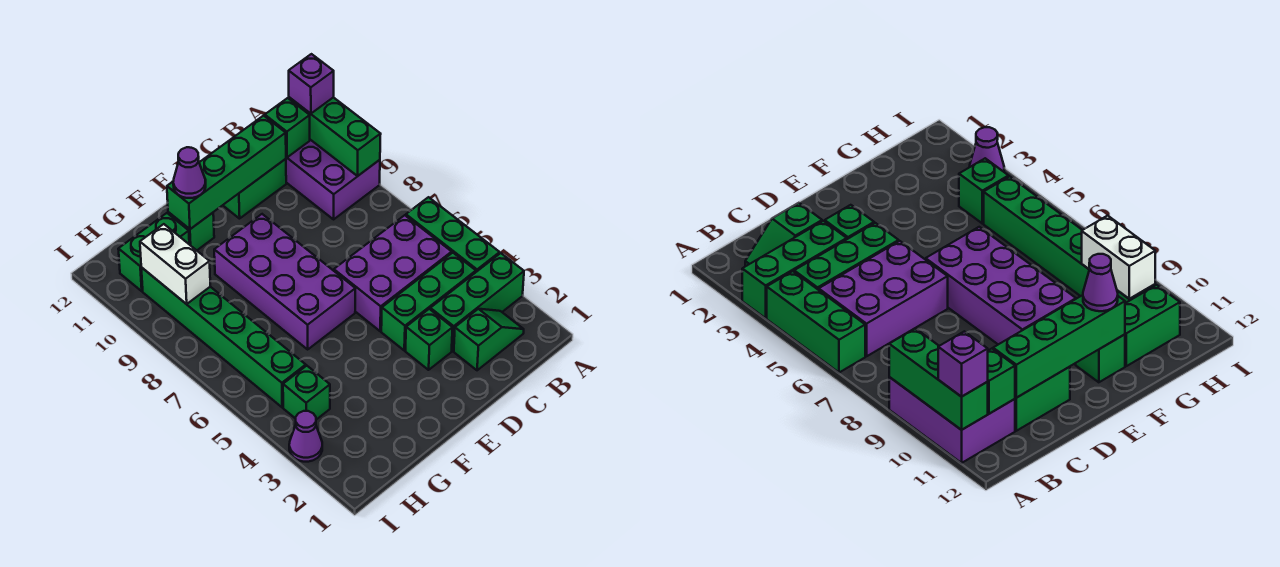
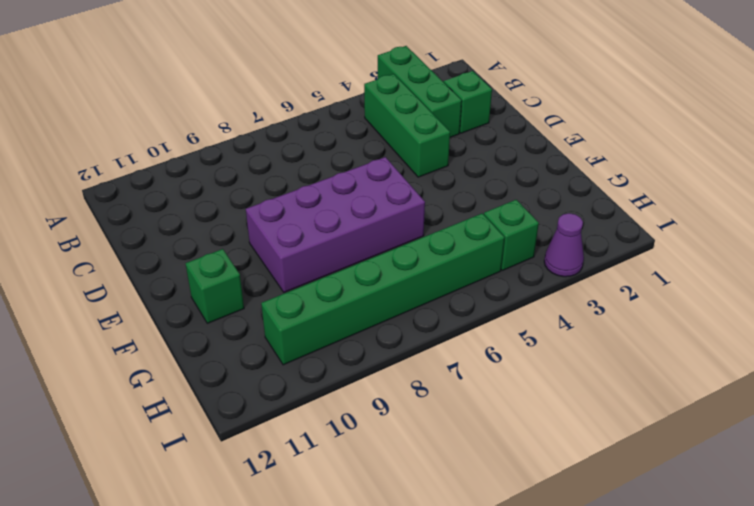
none -> green brick A4:A6 level 1
none -> purple brick A9:B11 level 1
none -> purple brick B5:D6 level 1

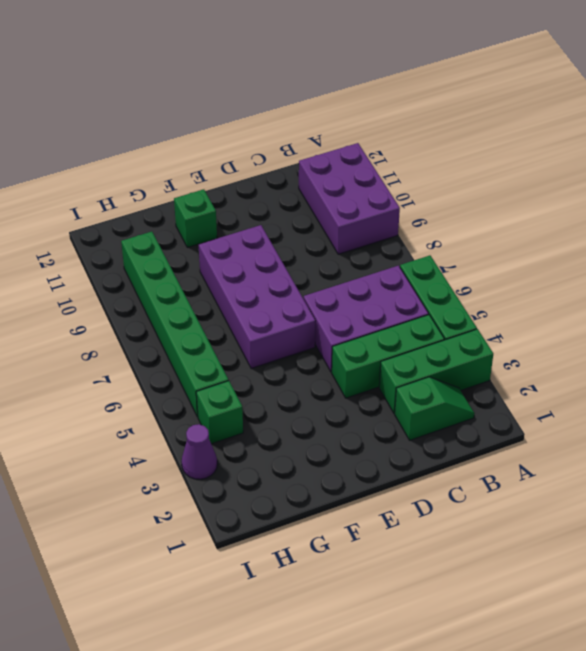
none -> green brick C11:D11 level 1
none -> green brick D3 level 1
none -> green brick G11:H11 level 1

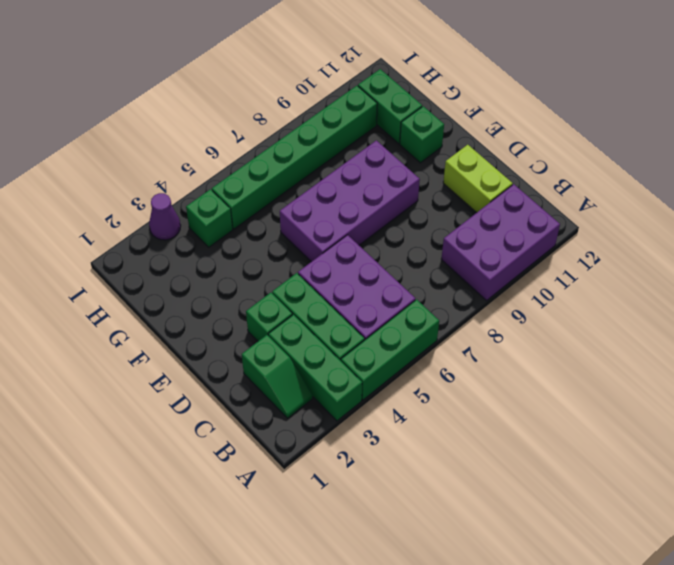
lime brick C11:D11 level 1 -> green brick C11:D11 level 1
none -> green brick A9:A11 level 2
none -> green brick B11 level 2
none -> green brick C11:F11 level 2

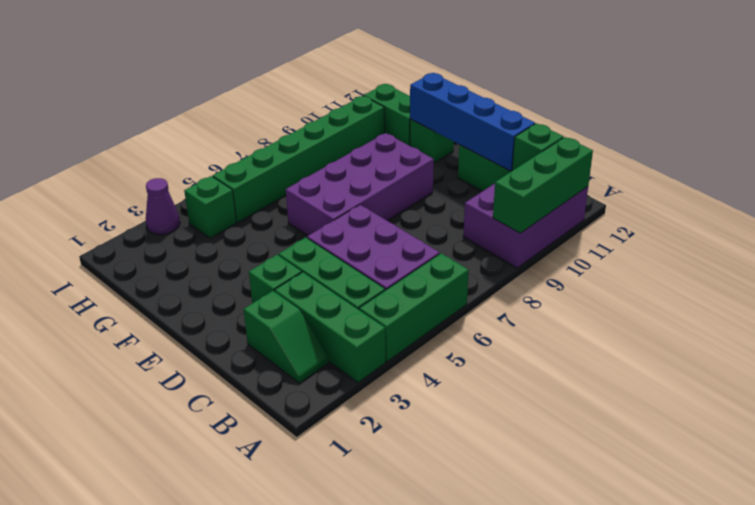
blue brick C11:F11 level 2 -> green brick C11:F11 level 2
none -> white brick H9:H10 level 2
none -> purple brick A11 level 3
none -> purple cone F11 level 3

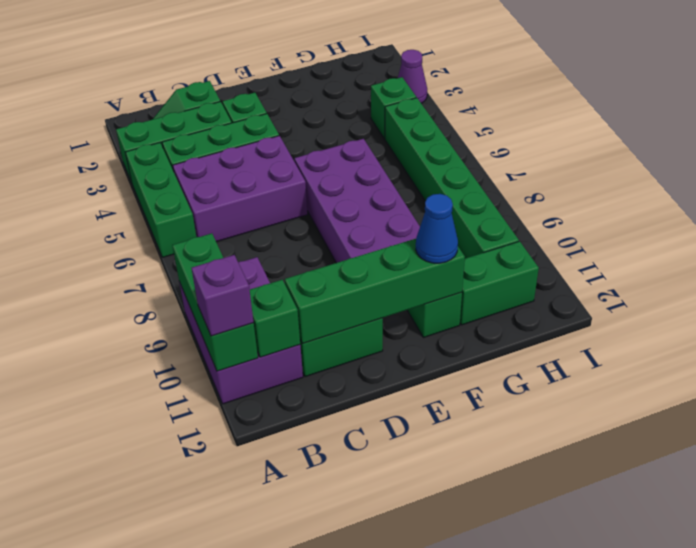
blue cone F11 level 3 -> purple cone F11 level 3
none -> white brick H9:H10 level 2

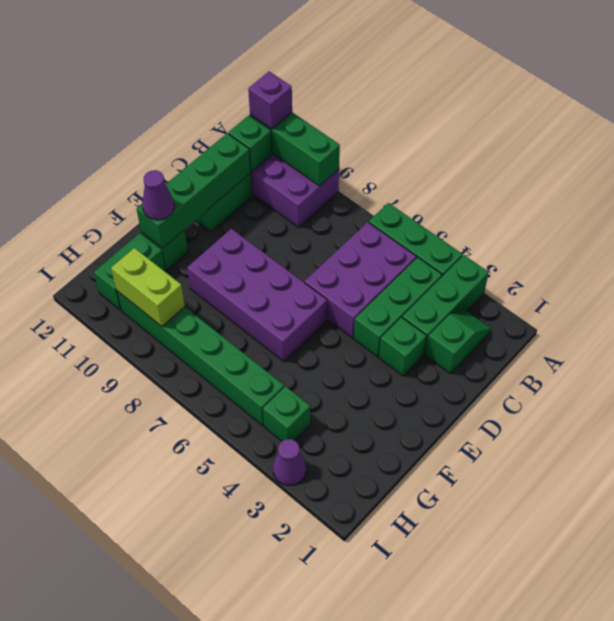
lime brick H9:H10 level 2 -> white brick H9:H10 level 2

